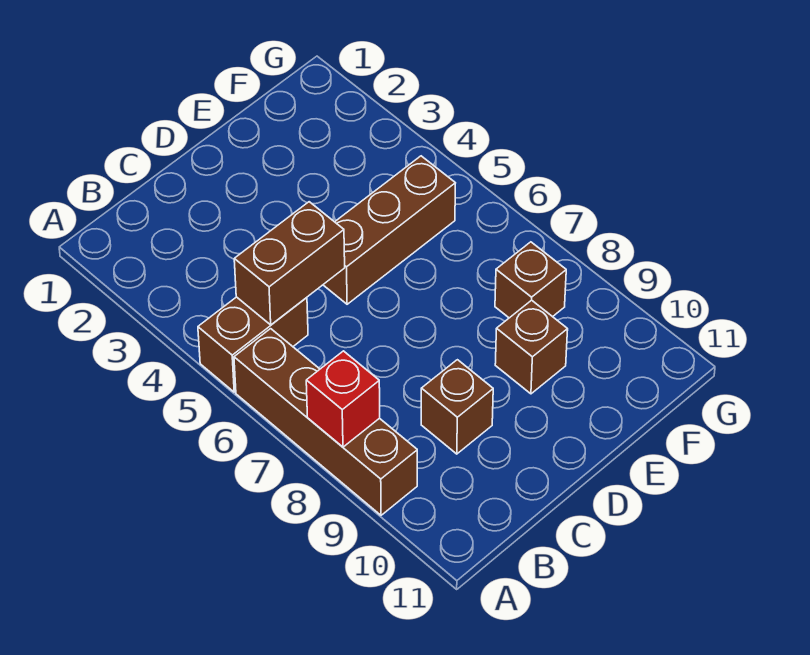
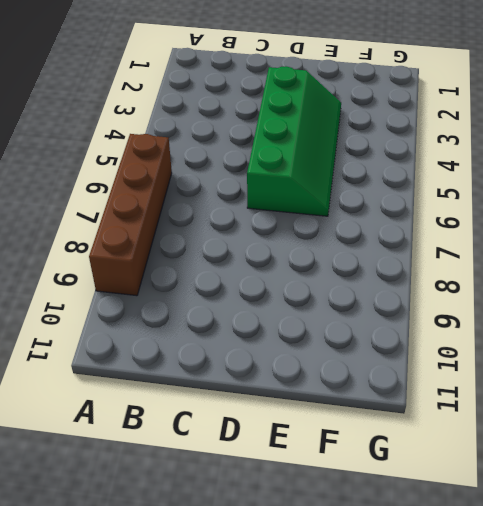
green slope D3:E6 level 1 top D -> brown brick D5:F5 level 1
none -> brown brick A5:B5 level 1
none -> brown brick C9 level 1

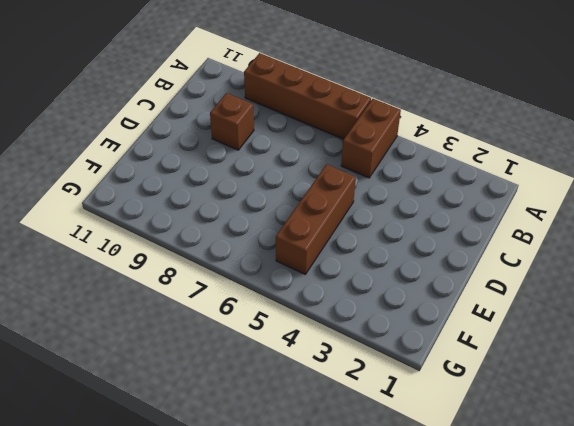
none -> brown brick E9 level 1
none -> brown brick F8 level 1

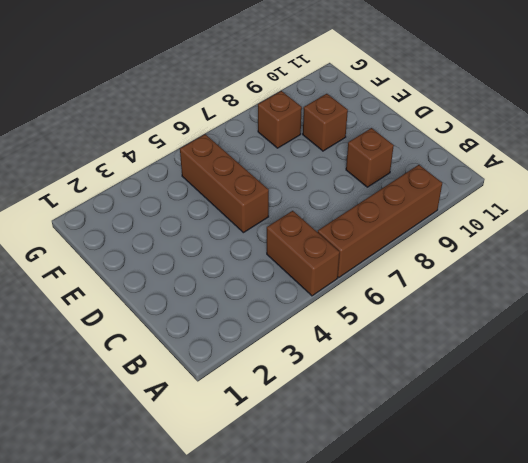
none -> red brick A8 level 2
none -> brown brick B5:C5 level 2

